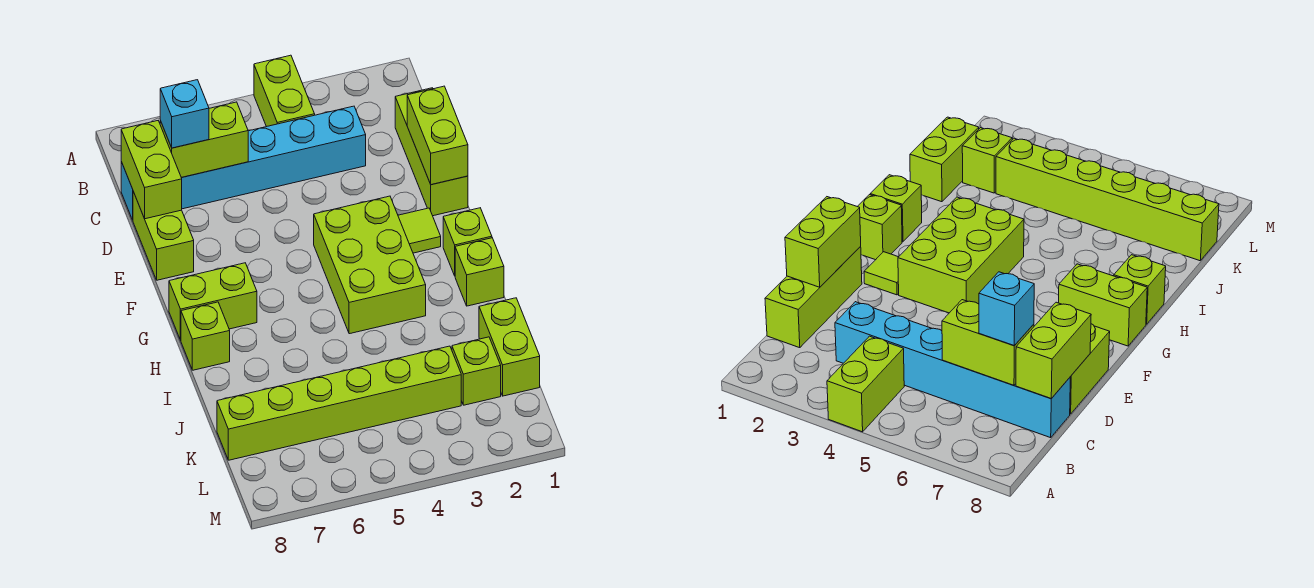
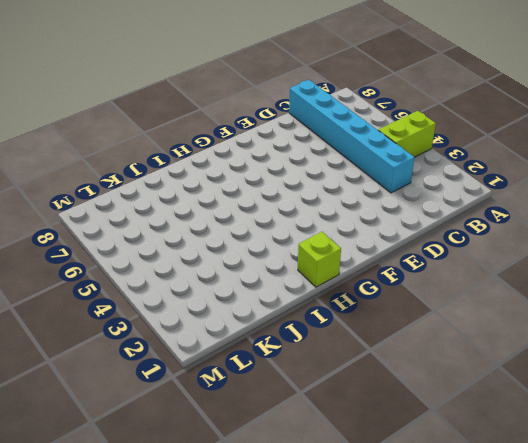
none -> lime brick C1:E1 level 1
none -> lime brick D8:E8 level 1
none -> lime tile F2 level 1

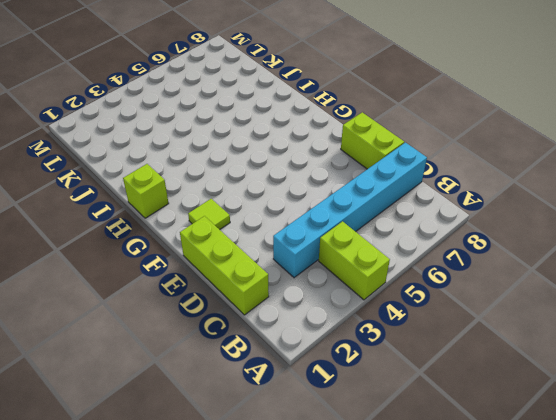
none -> lime brick F3:H4 level 1
none -> lime brick G1 level 1
none -> lime brick G7:G8 level 1

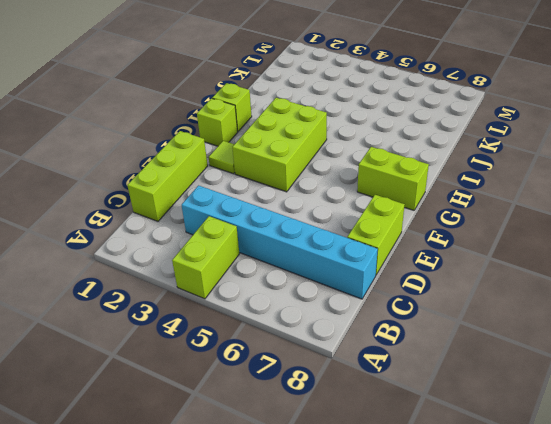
none -> lime brick H8 level 1
none -> lime brick J1:K1 level 1
none -> lime brick K2 level 1

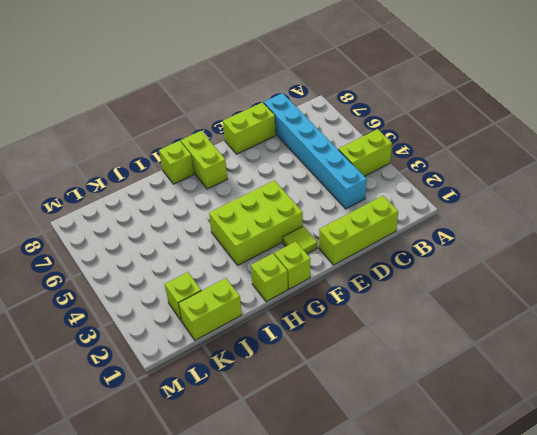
none -> lime brick K3:K8 level 1
none -> lime brick C6:C7 level 2
none -> lime brick C8:D8 level 2

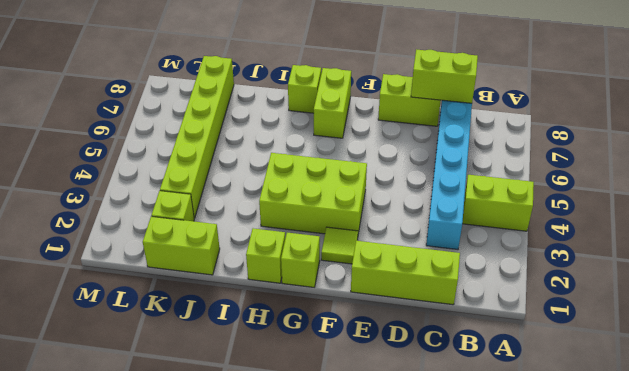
none -> lime brick C6:C7 level 2
none -> lime brick D1:E1 level 2
none -> cyan brick C7 level 3

